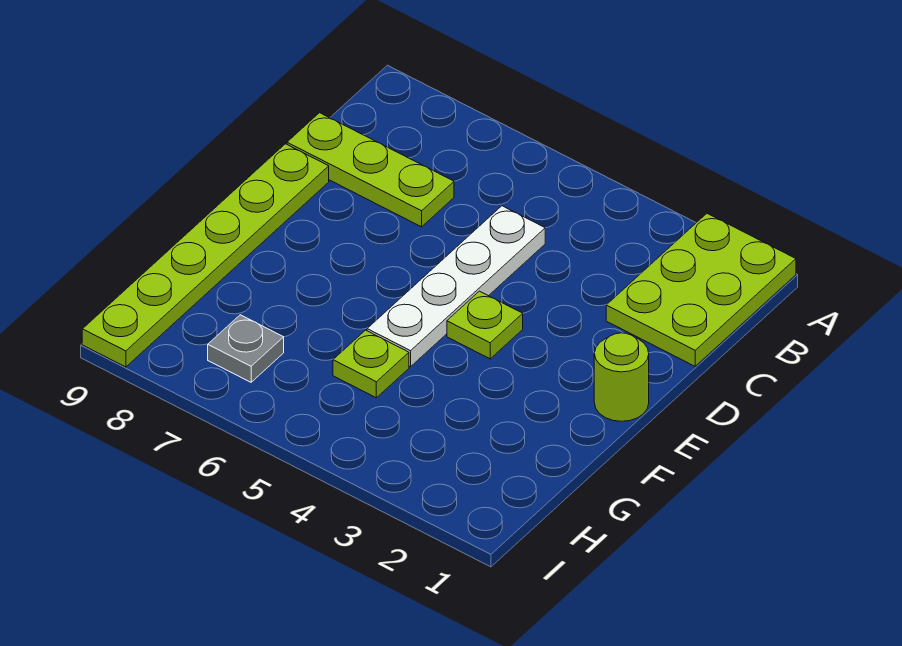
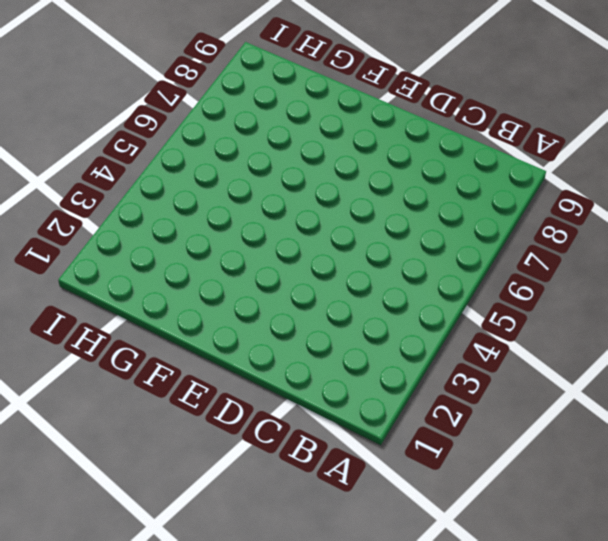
none -> lime plate A1:C2 level 1
none -> white plate C5:F5 level 1

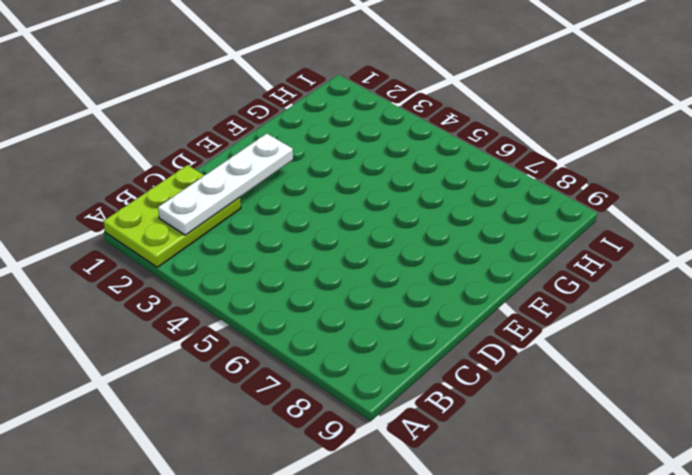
white plate B2:E2 level 2 -> white plate C5:F5 level 1
none -> lime plate C7:C9 level 1
none -> lime plate D9:I9 level 1

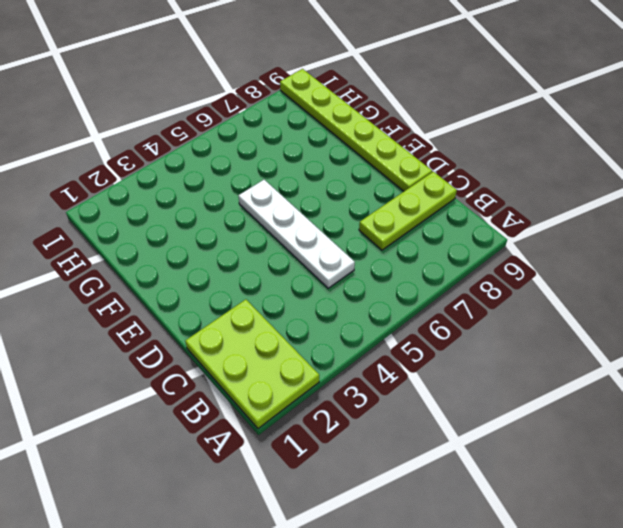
none -> lime round brick E1 level 1
none -> lime plate E4 level 1

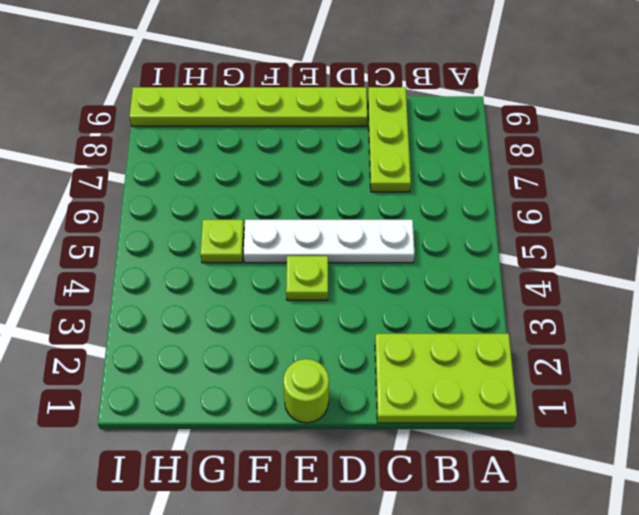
none -> grey plate H7 level 1

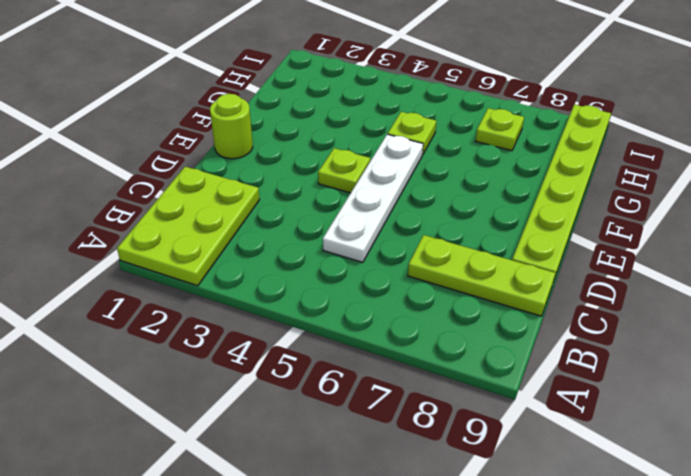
lime plate H7 level 1 -> grey plate H7 level 1

